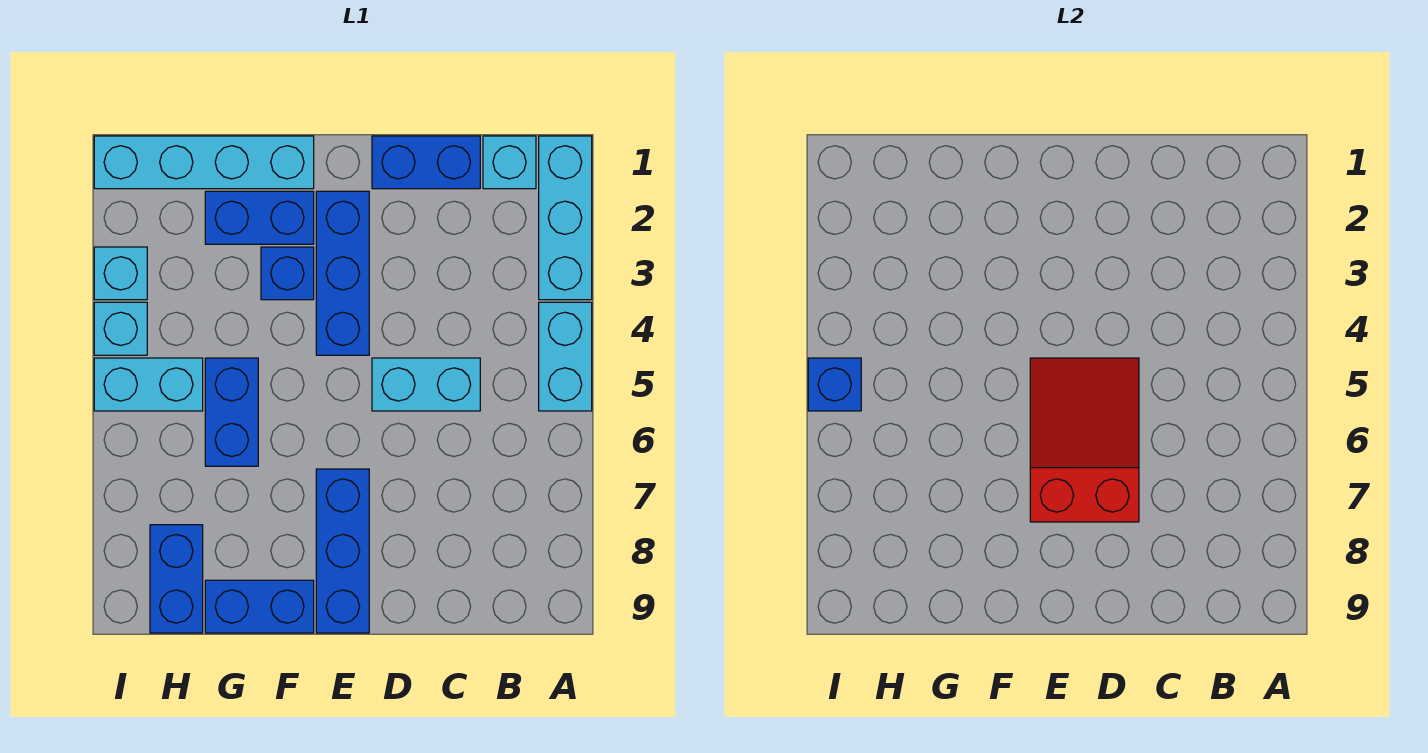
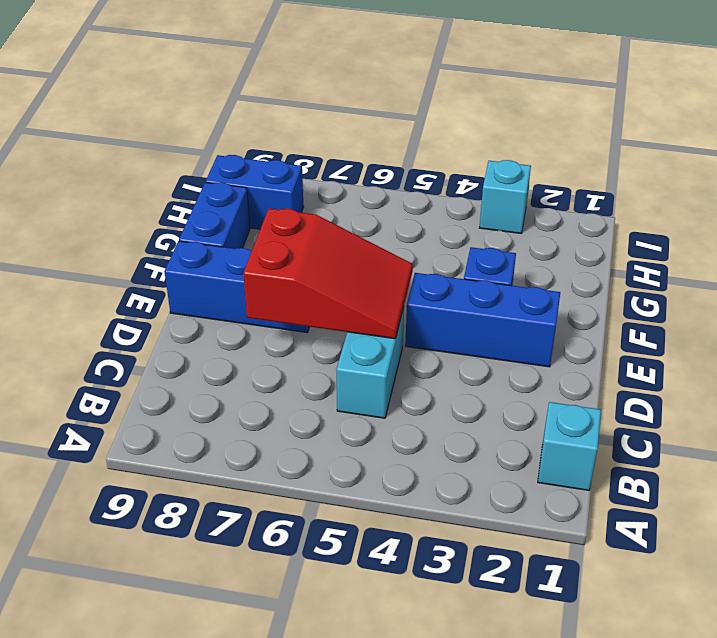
none -> cyan brick A1:A3 level 1
none -> cyan brick A4:A5 level 1
none -> blue brick C1:D1 level 1

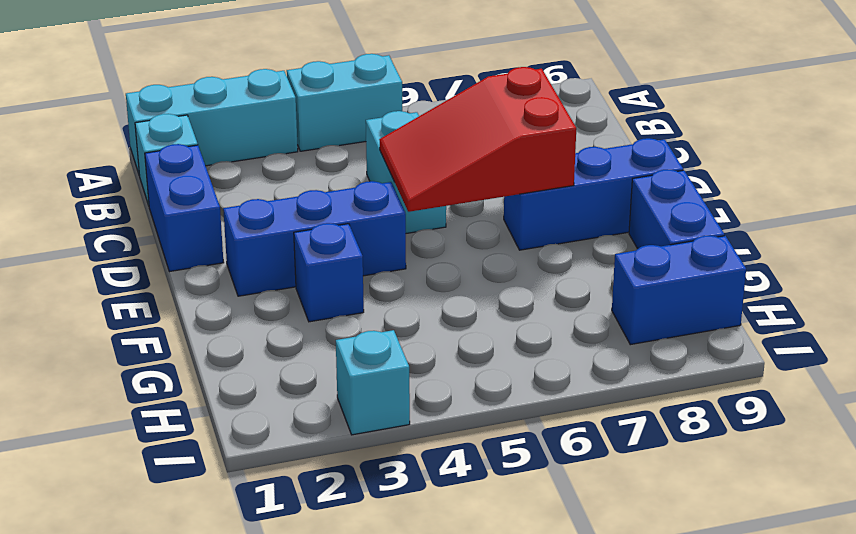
none -> cyan brick F1:I1 level 1
none -> blue brick F2:G2 level 1
none -> blue brick G5:G6 level 1

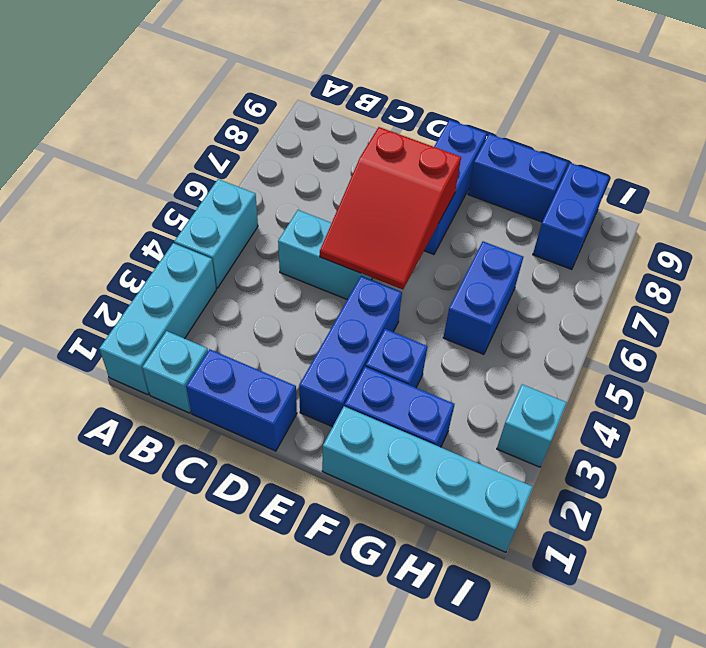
none -> cyan brick H5:I5 level 1
none -> cyan brick I4 level 1
none -> blue brick I5 level 2

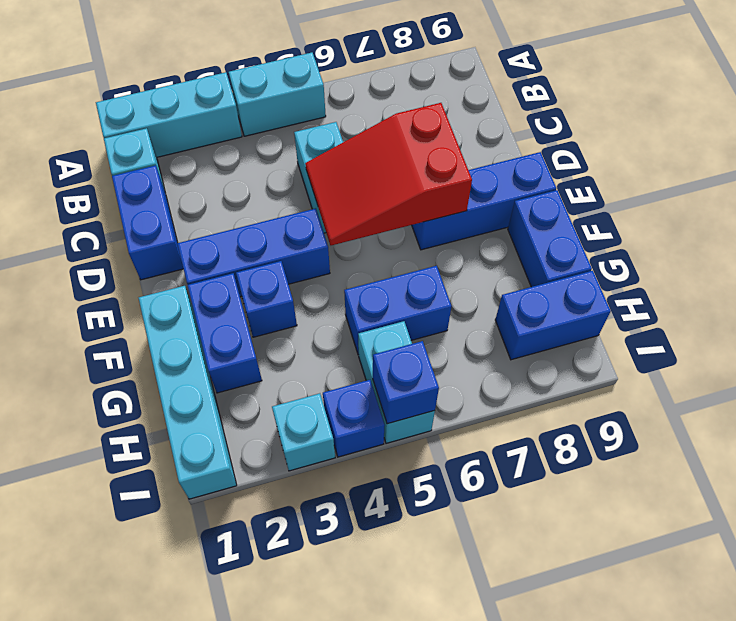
blue brick I4 level 1 -> cyan brick I4 level 1

